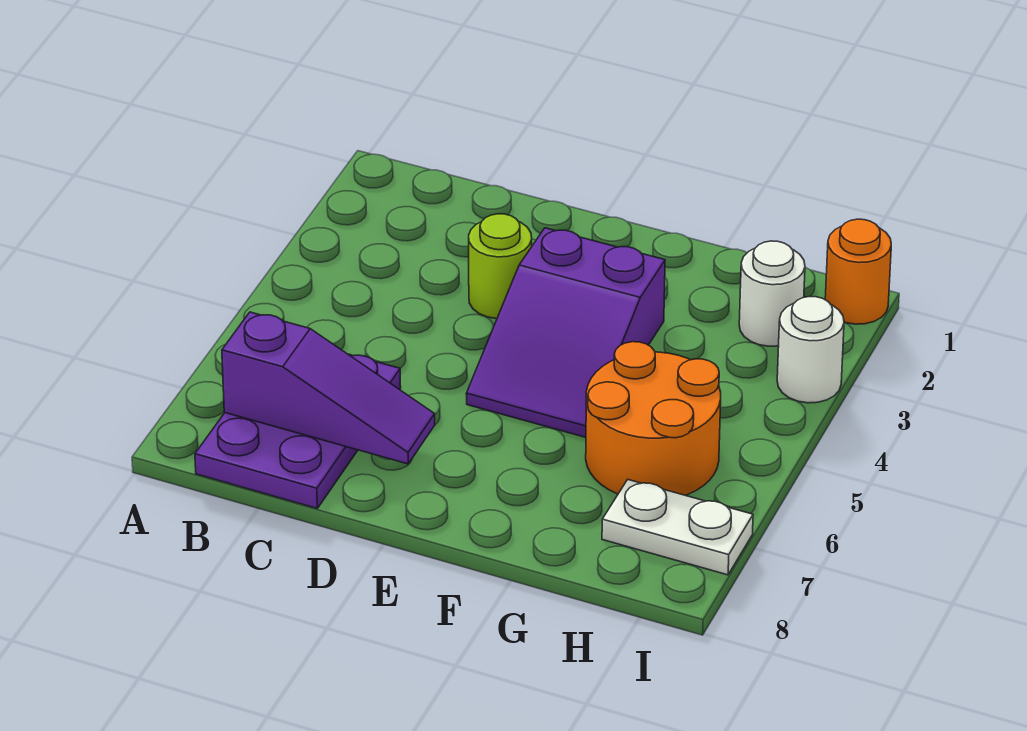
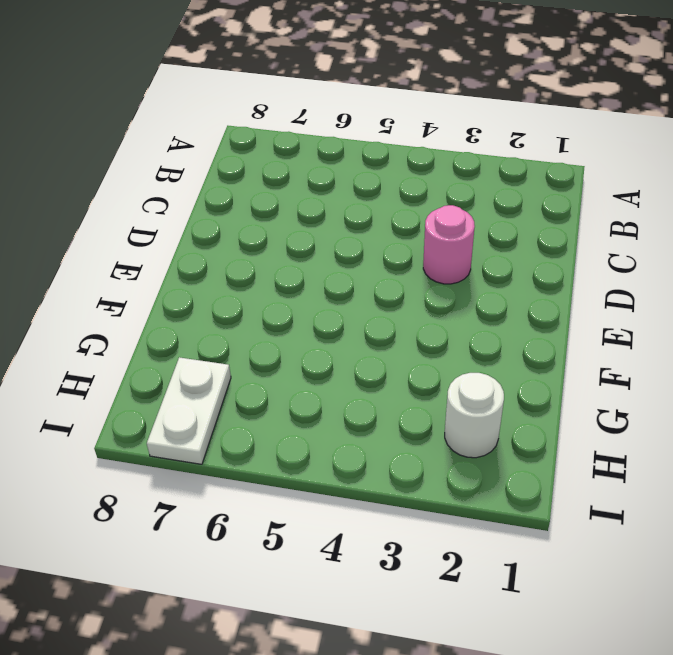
pink round brick D3 level 1 -> lime round brick D3 level 1
none -> purple plate B6:C8 level 1
none -> purple slope E3:F5 level 1 top 3

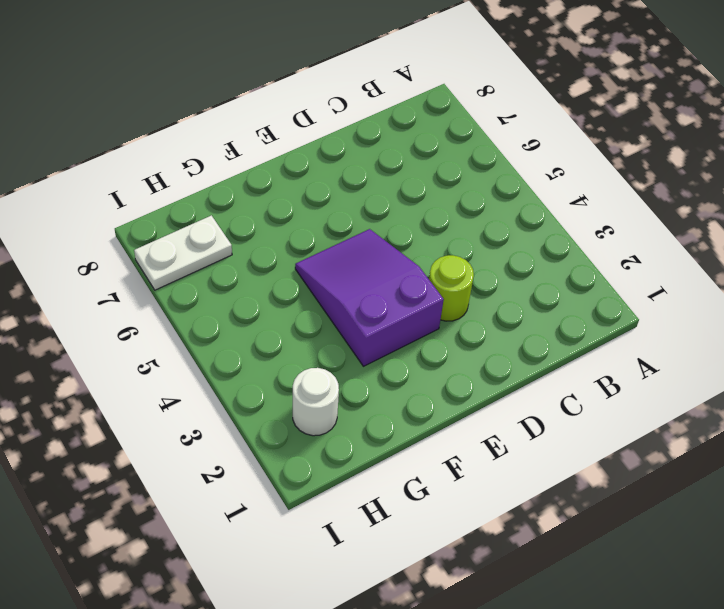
none -> purple plate B6:C8 level 1
none -> orange round brick G5:H6 level 1

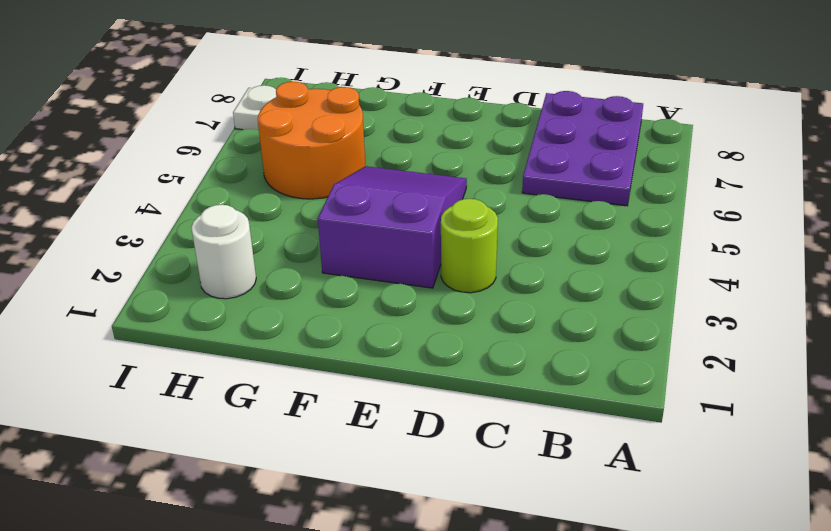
none -> orange round brick I1 level 1
none -> white round brick I3 level 1

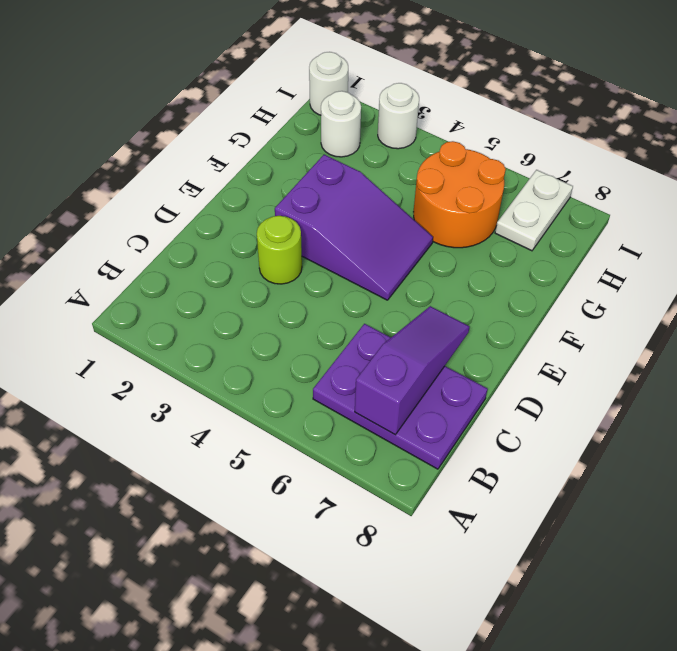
white round brick I1 level 1 -> orange round brick I1 level 1

